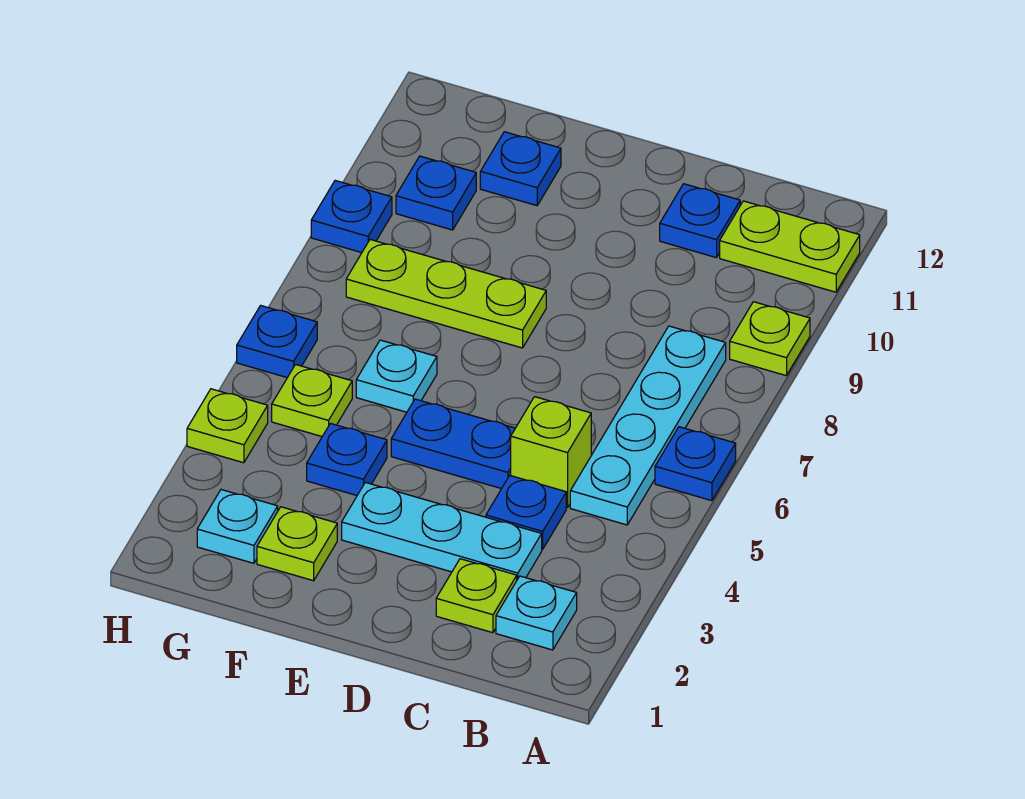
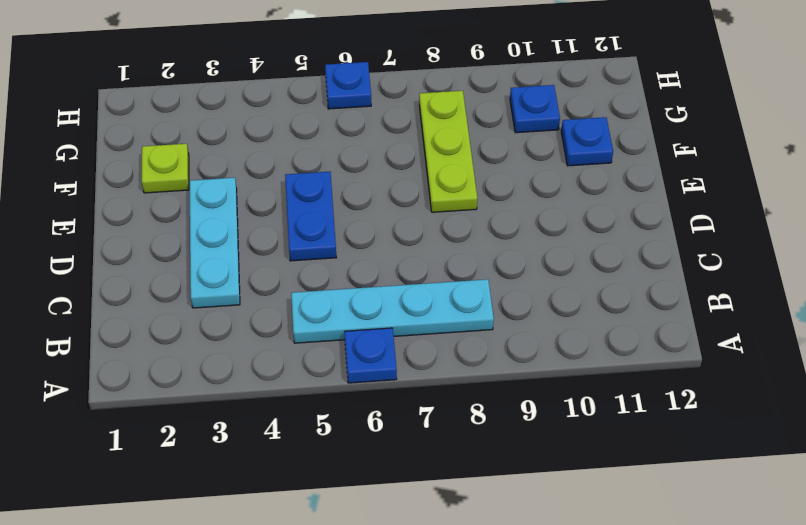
none -> lime plate A9 level 1
none -> lime plate A11:B11 level 1
none -> cyan plate B2 level 1

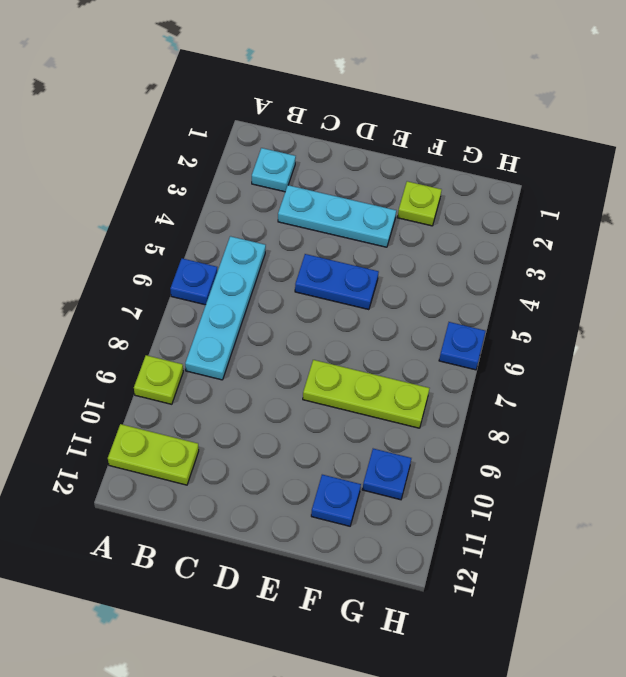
none -> lime plate C2 level 1
none -> blue plate C4 level 1
none -> lime brick C5 level 1

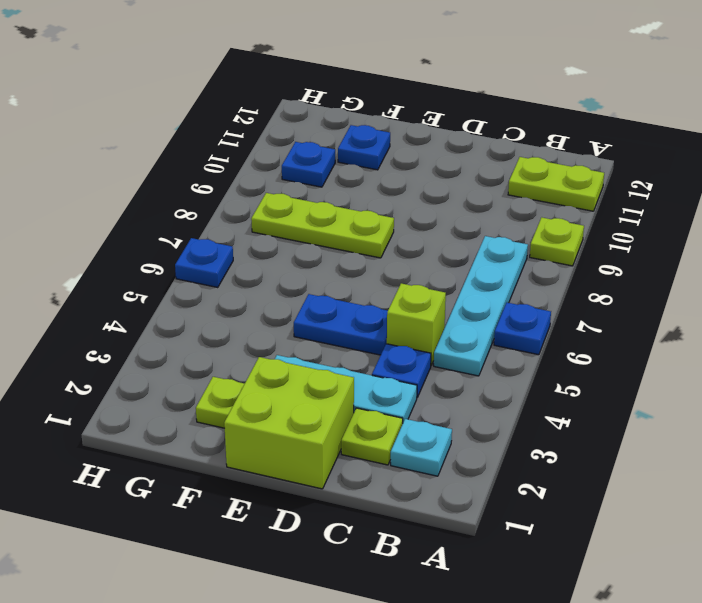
lime brick D1:E2 level 1 -> none
none -> blue plate C11 level 1
none -> blue plate F4 level 1
none -> cyan plate F6 level 1

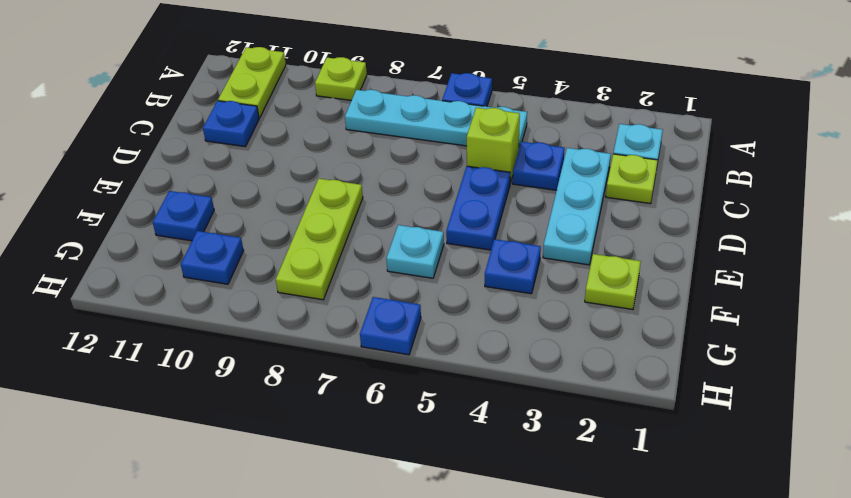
none -> cyan plate G2 level 1
none -> lime plate G5 level 1
none -> lime plate H4 level 1

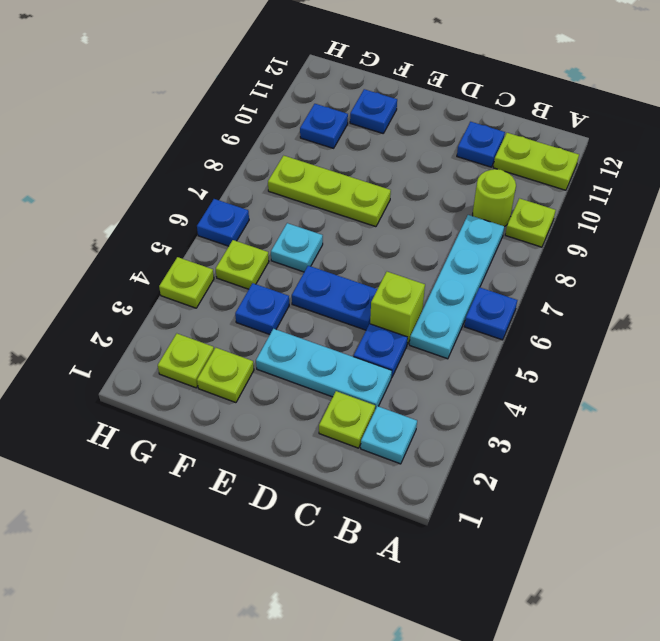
lime round brick B9 level 1 -> none
lime plate G2 level 1 -> cyan plate G2 level 1
none -> blue plate H9 level 1

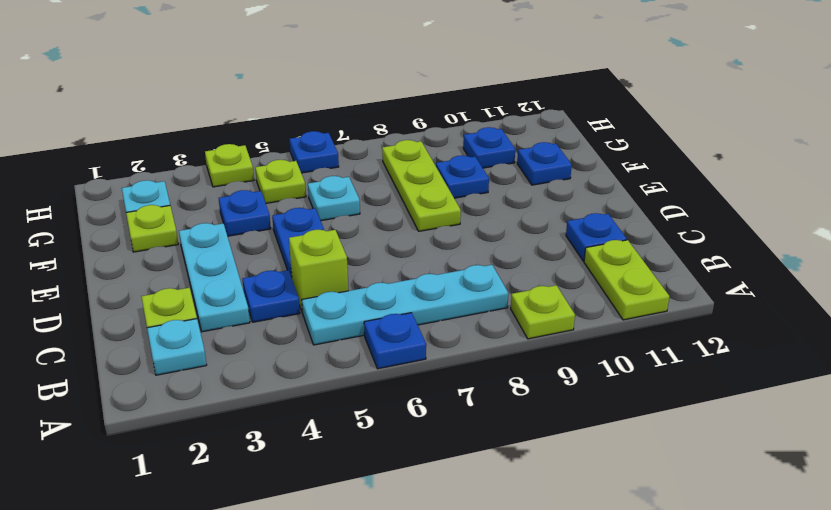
blue plate F9 level 1 -> blue plate H9 level 1

